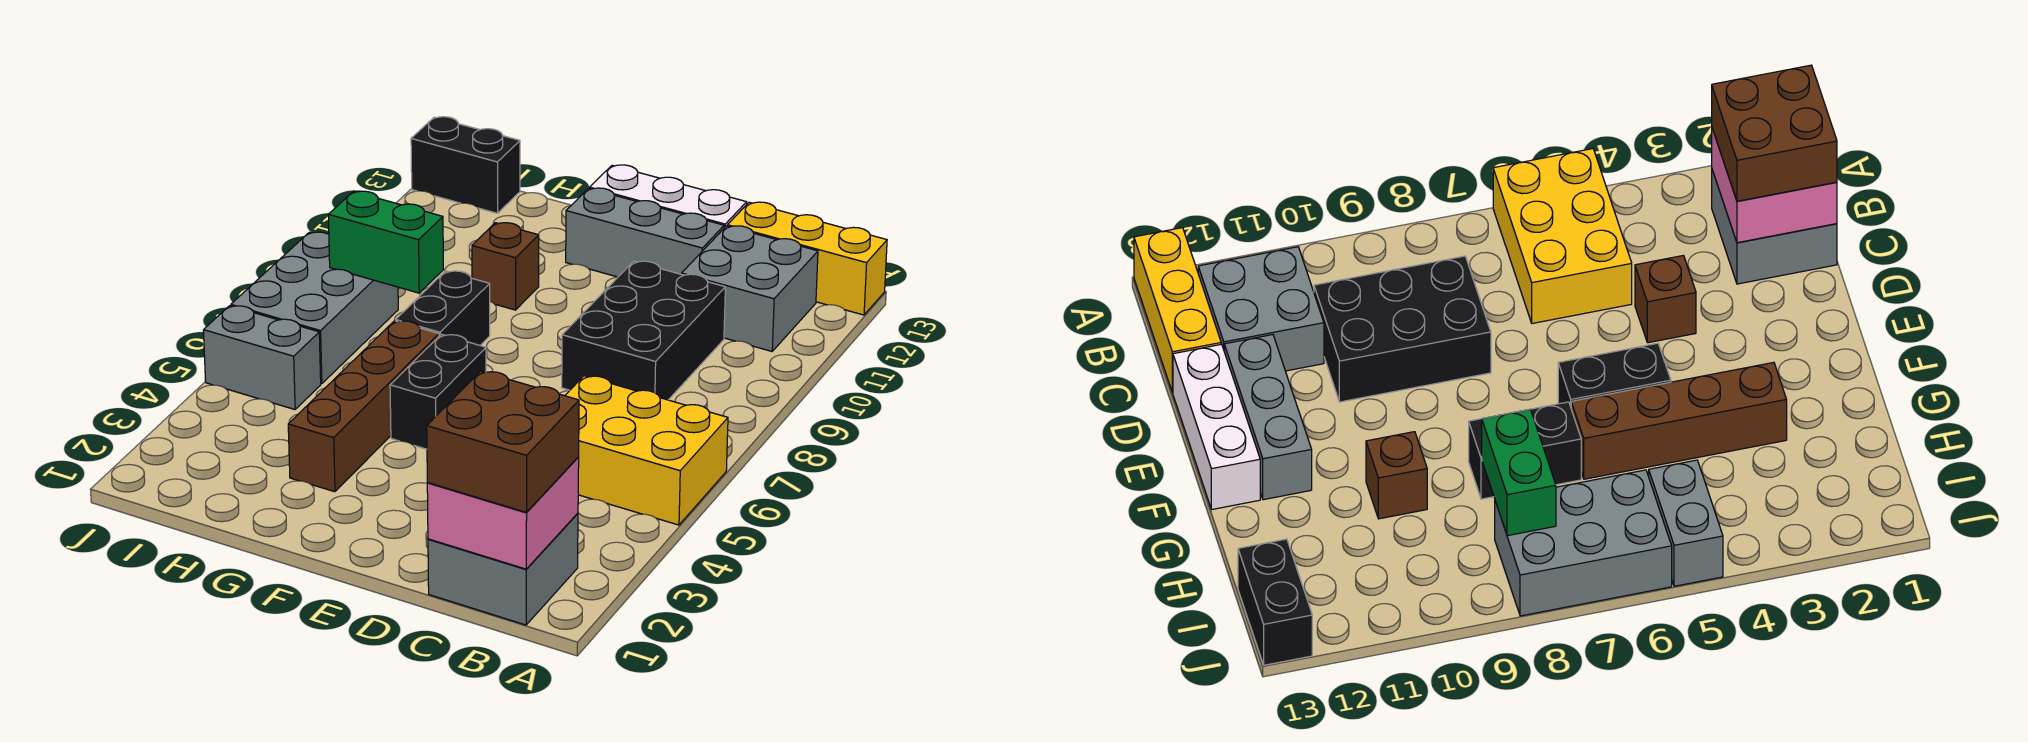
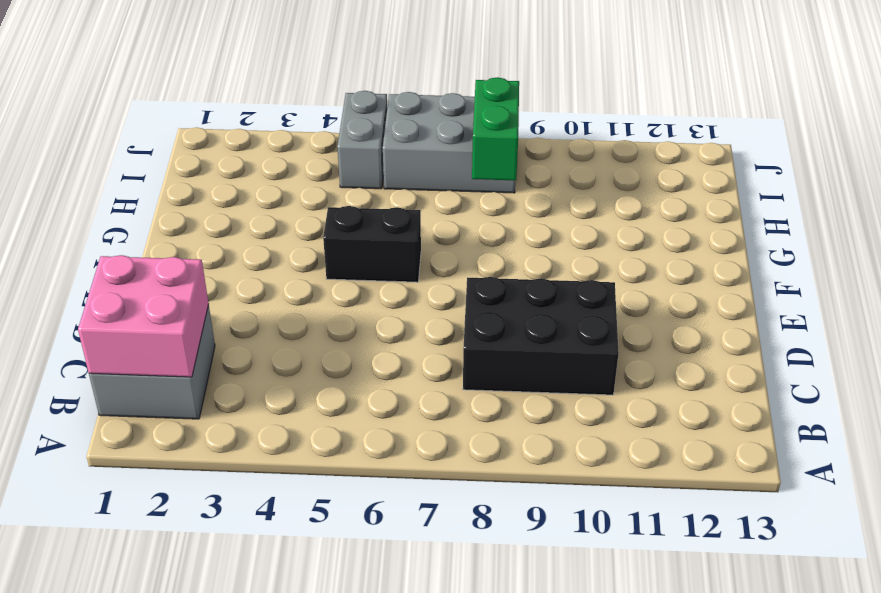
none -> yellow brick A5:C6 level 1
none -> yellow brick A13:C13 level 1
none -> grey brick B11:C12 level 1

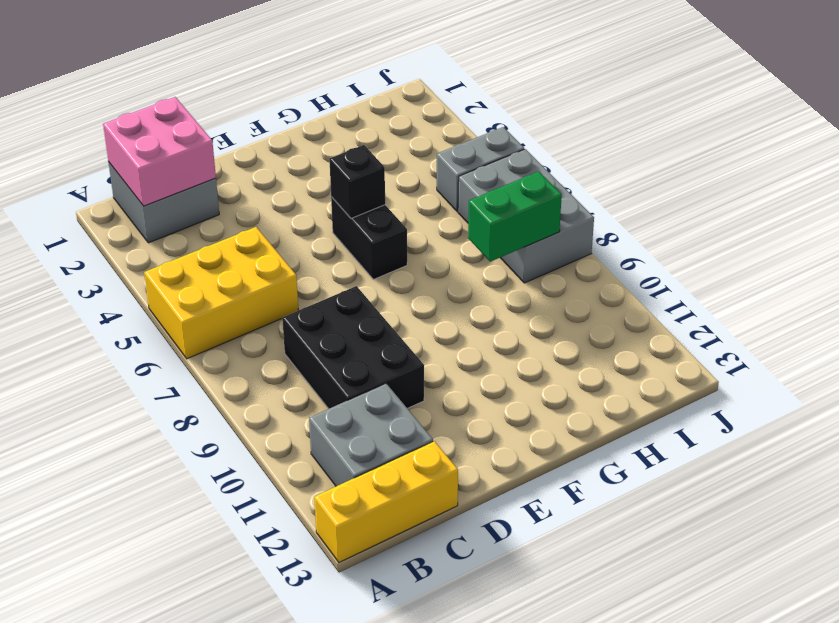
black brick F5 level 2 -> none
none -> brown brick D4 level 1
none -> grey brick D12:F12 level 1
none -> white brick D13:F13 level 1

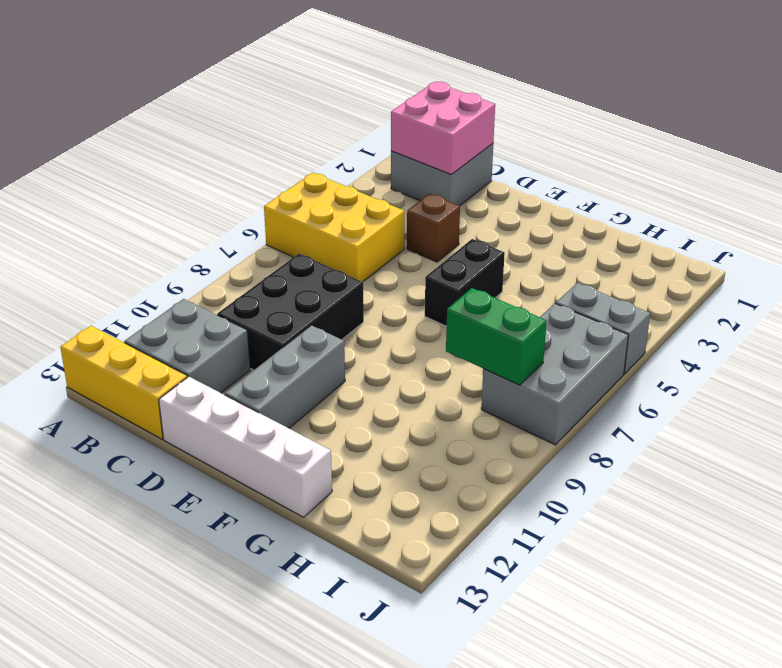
white brick D13:G13 level 1 -> white brick D13:F13 level 1
grey brick E10:E12 level 1 -> grey brick D12:F12 level 1
none -> brown brick G3:G6 level 1
none -> black brick G7:G8 level 1
none -> brown brick G10 level 1

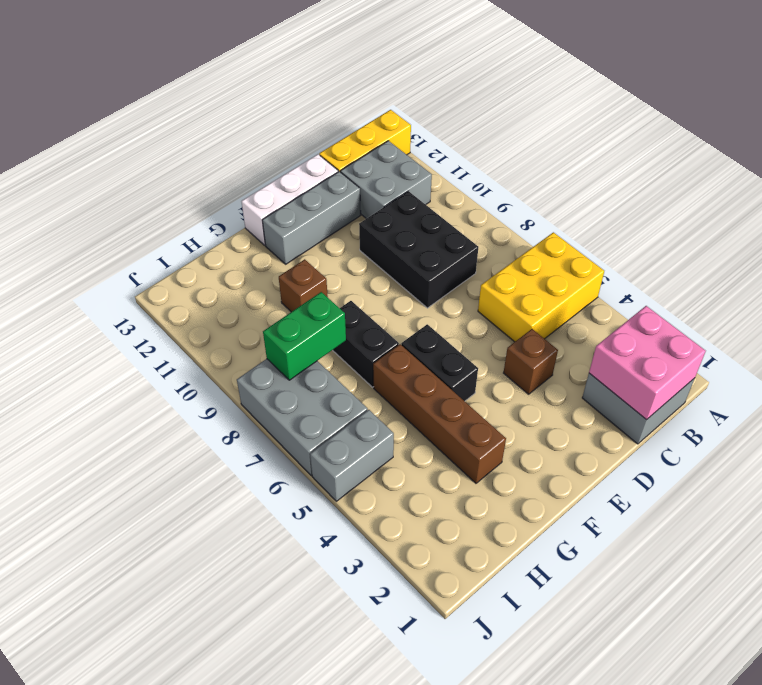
none -> black brick I13:J13 level 1
none -> brown brick B1:C2 level 3

